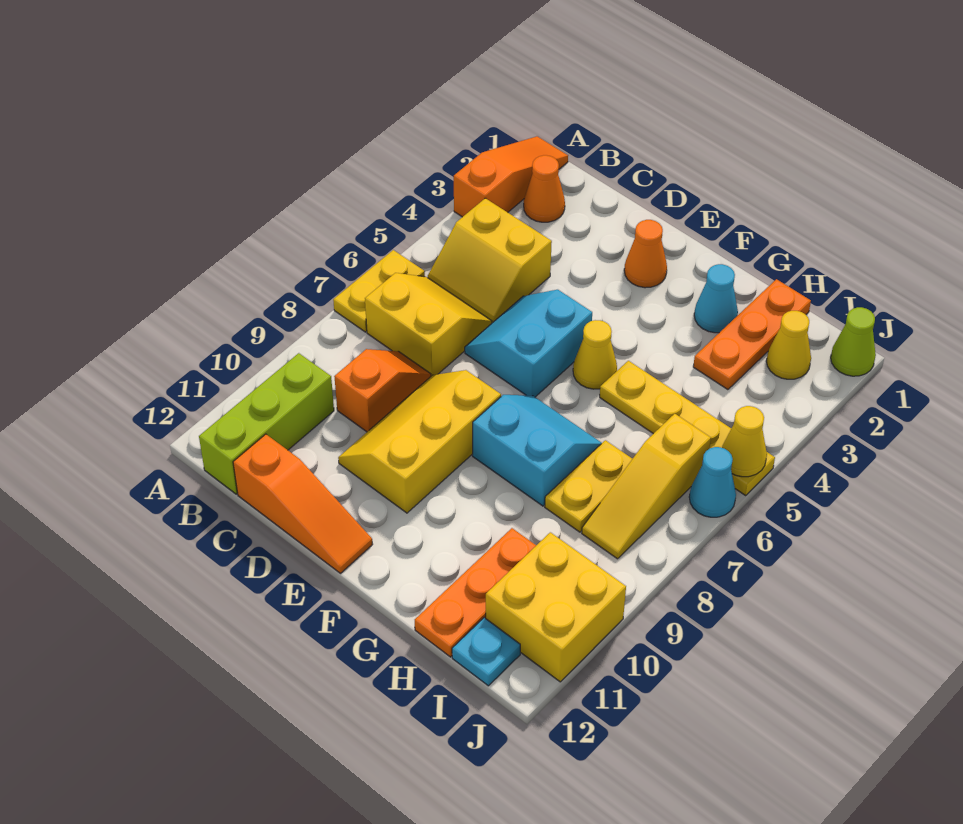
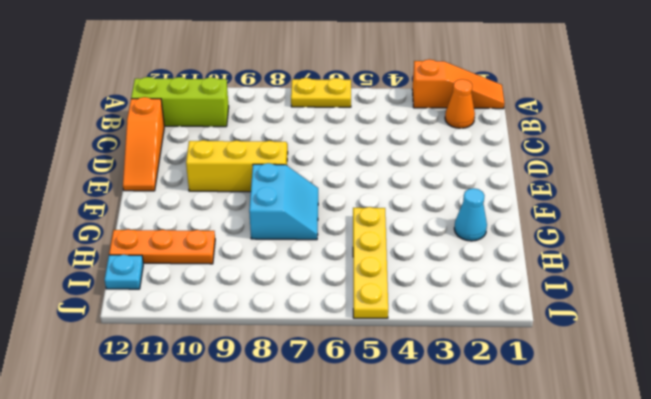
none -> yellow slope B4:C5 level 1 top 4
none -> yellow slope B6:C7 level 1 top 7
none -> orange slope C8:C9 level 1 top 9

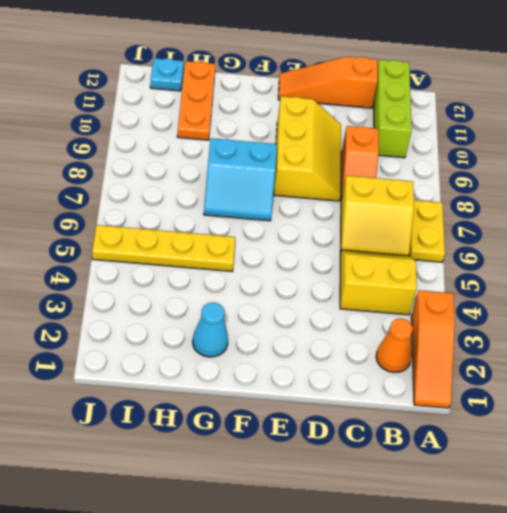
none -> cyan slope D5:E6 level 1 top E
none -> orange cone E2 level 1
none -> yellow cone F5 level 1

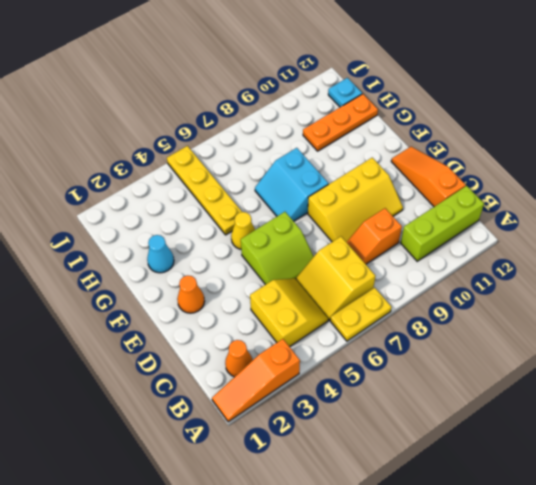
lime slope D5:E6 level 1 top E -> cyan slope D5:E6 level 1 top E
none -> orange plate H1:H3 level 1
none -> yellow plate H7:H8 level 1
none -> yellow cone I2 level 1

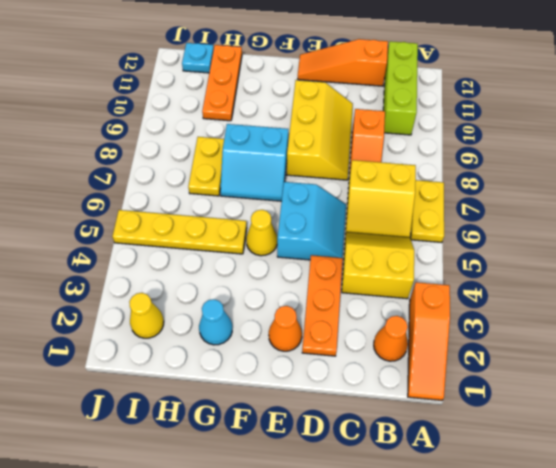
orange plate D2:D4 level 1 -> orange plate H1:H3 level 1
none -> yellow slope I6:I8 level 1 top 6
none -> yellow brick I10:J11 level 1
none -> lime cone J1 level 1

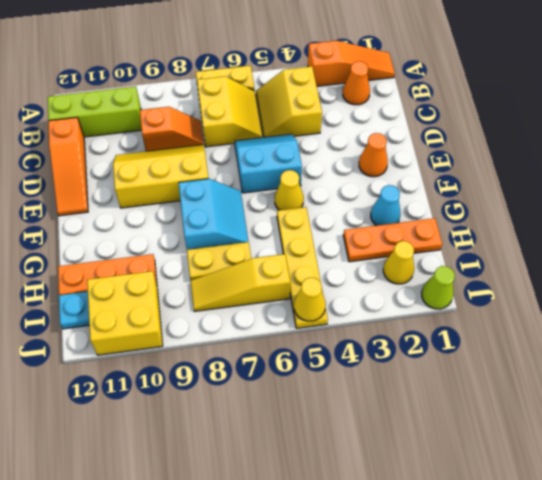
none -> cyan cone J6 level 1

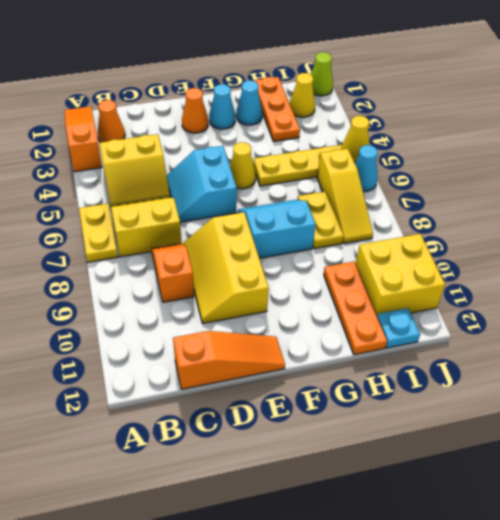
cyan cone F2 level 1 -> none
none -> lime brick B10:B12 level 1

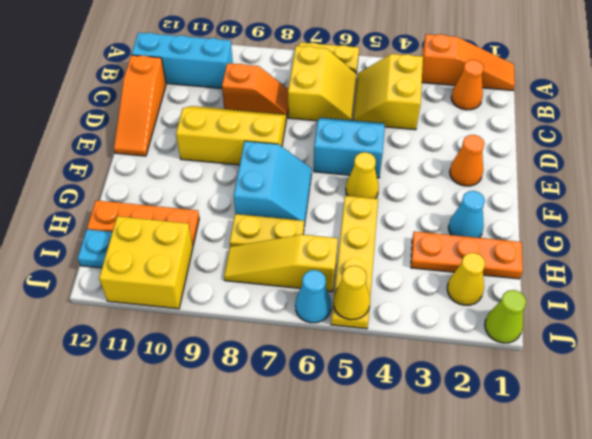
cyan brick B10:B12 level 1 -> lime brick B10:B12 level 1

